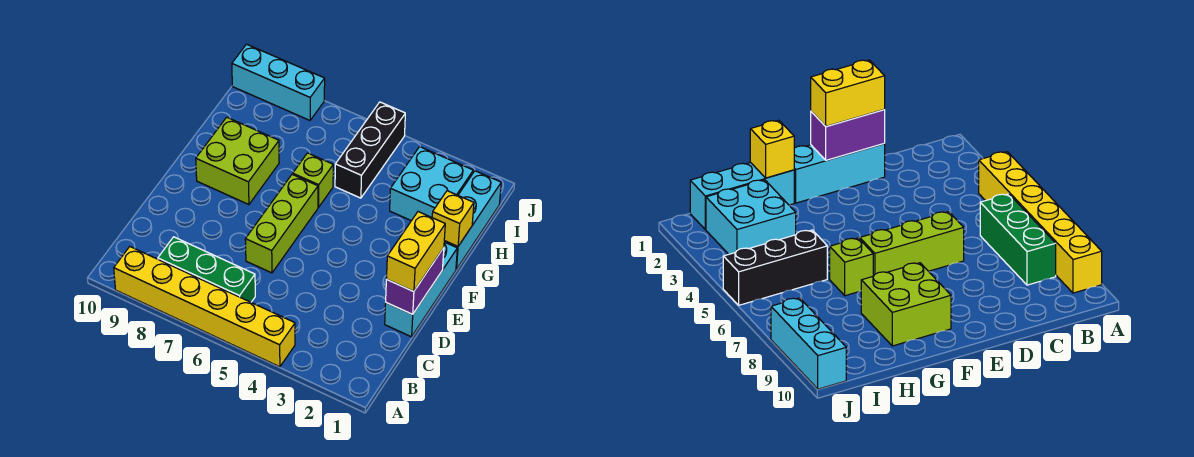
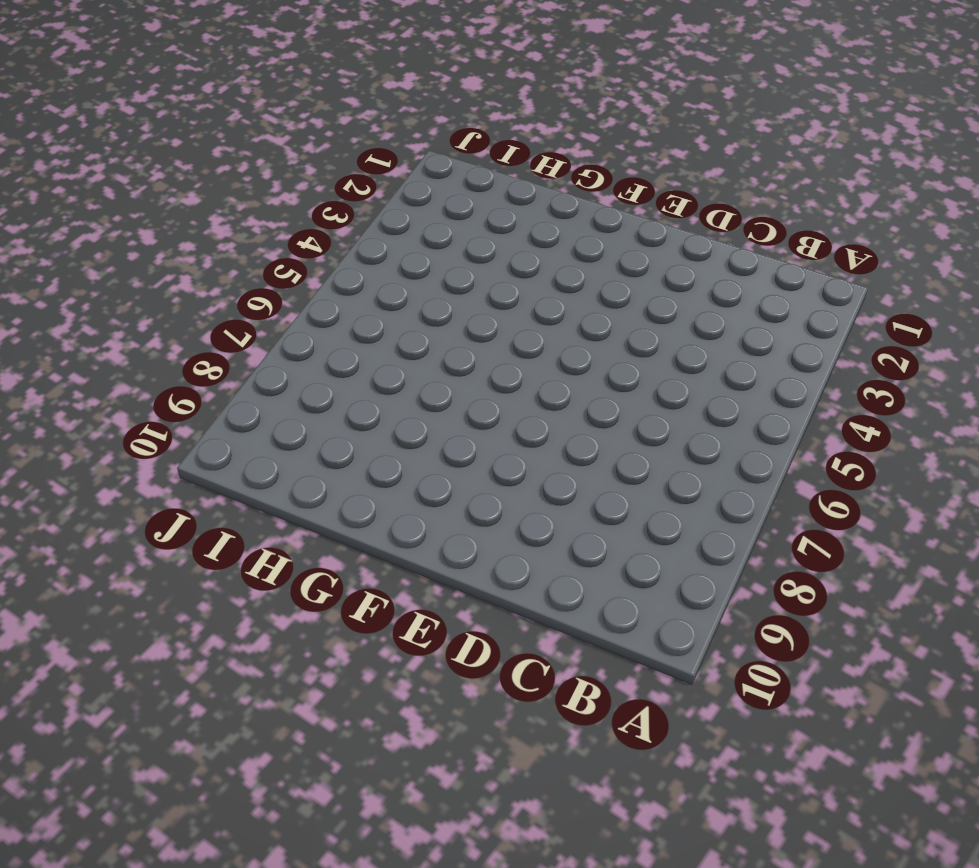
none -> yellow brick A4:A9 level 1
none -> green brick B6:B8 level 1
none -> cyan brick D1:F1 level 1

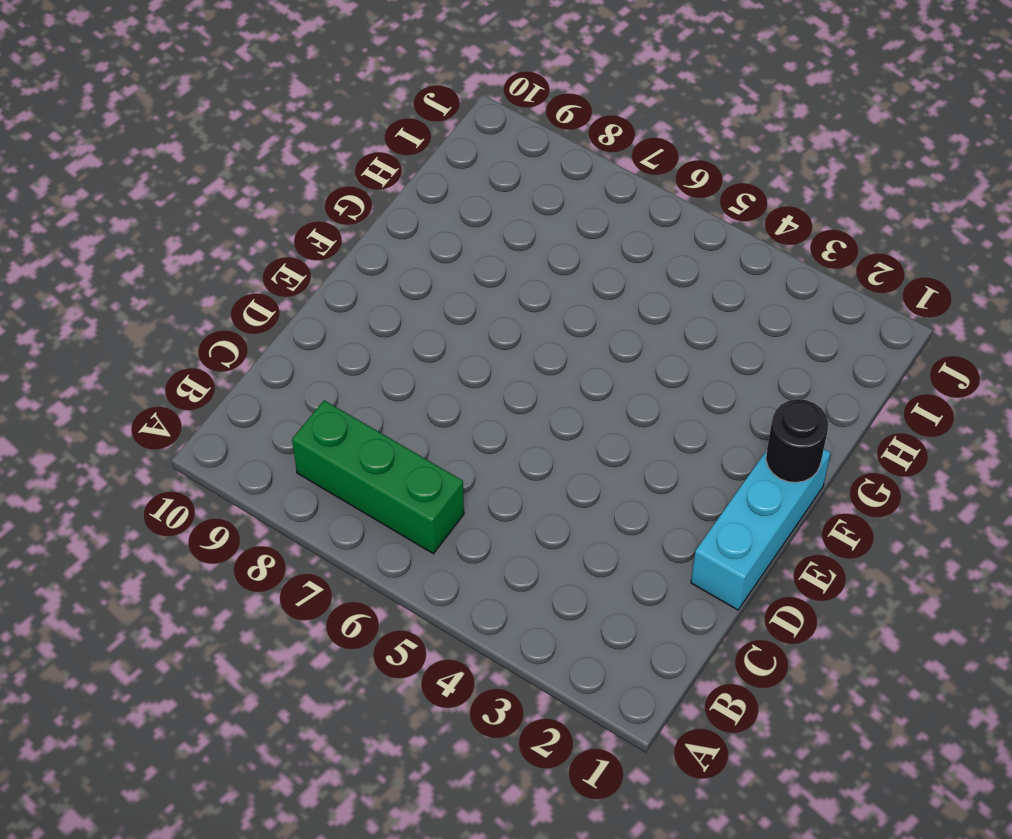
black round brick F1 level 2 -> none
none -> yellow brick A4:A9 level 1
none -> lime brick D6:F6 level 1
none -> lime brick F8:G9 level 1

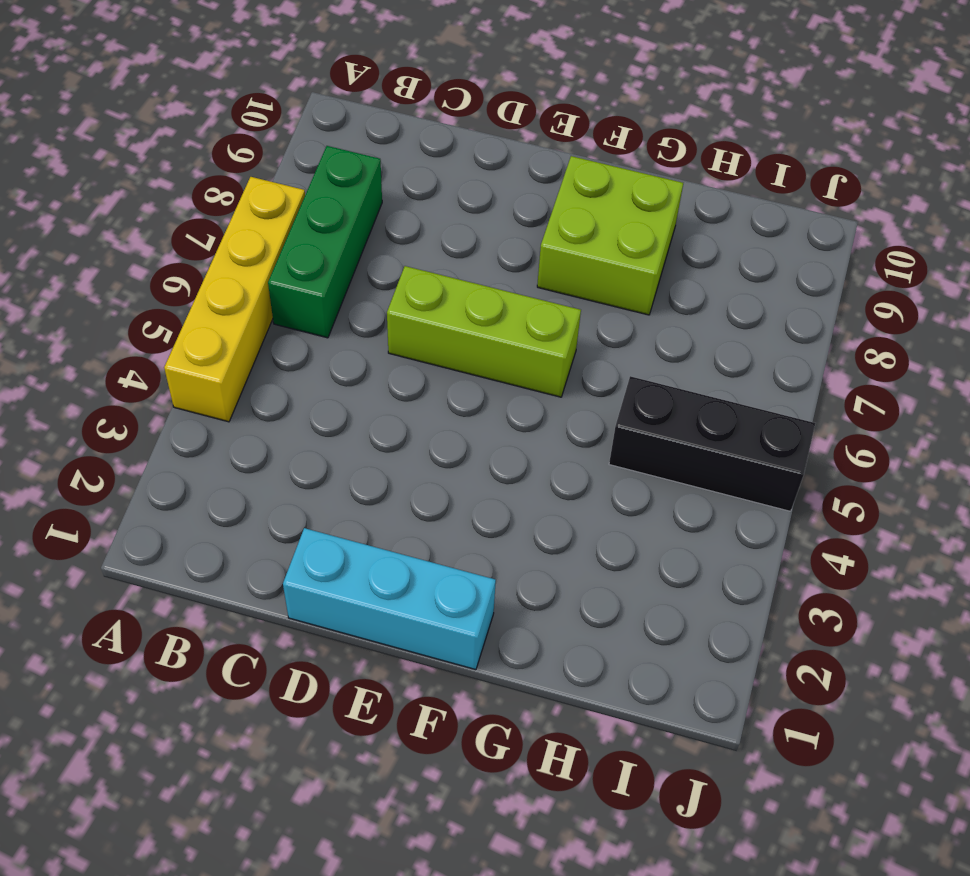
yellow brick A4:A7 level 1 -> yellow brick A4:A9 level 1
none -> cyan brick G1:I1 level 1
none -> lime brick G6 level 1
none -> cyan brick H2:I3 level 1

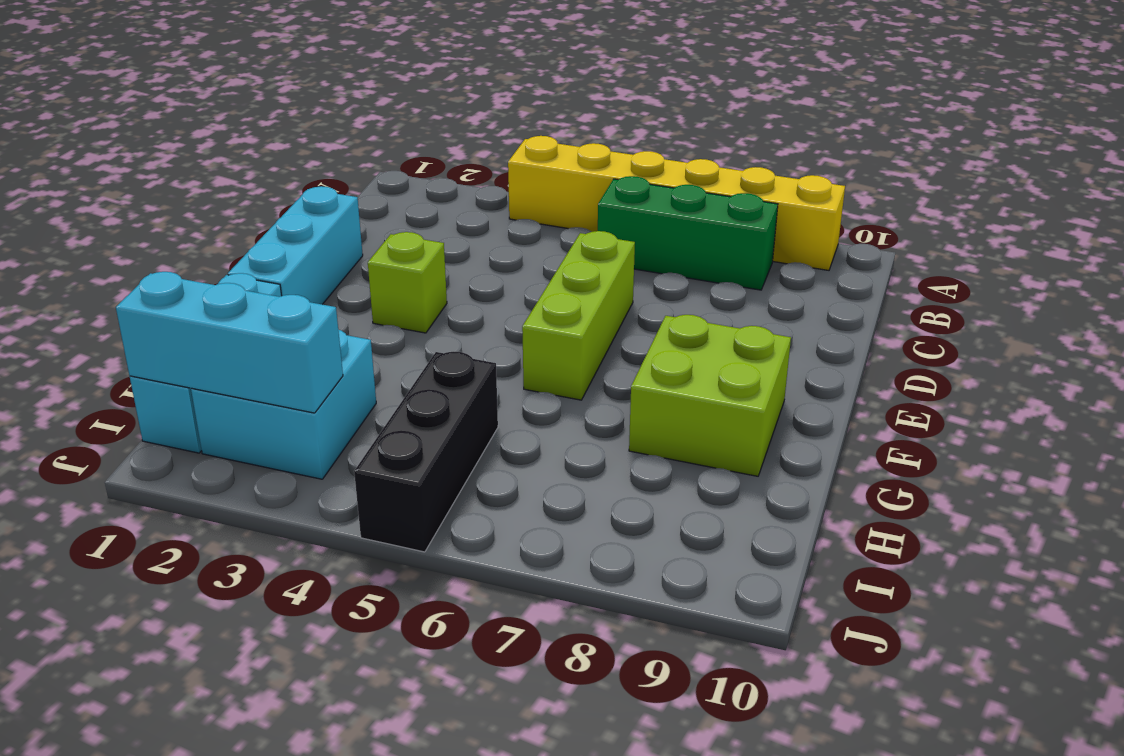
lime brick E3 level 1 -> lime brick G6 level 1
cyan brick I1:I3 level 2 -> cyan brick J8:J10 level 1
none -> purple brick D1:E1 level 2
none -> yellow brick G1 level 2
none -> yellow brick D1:E1 level 3

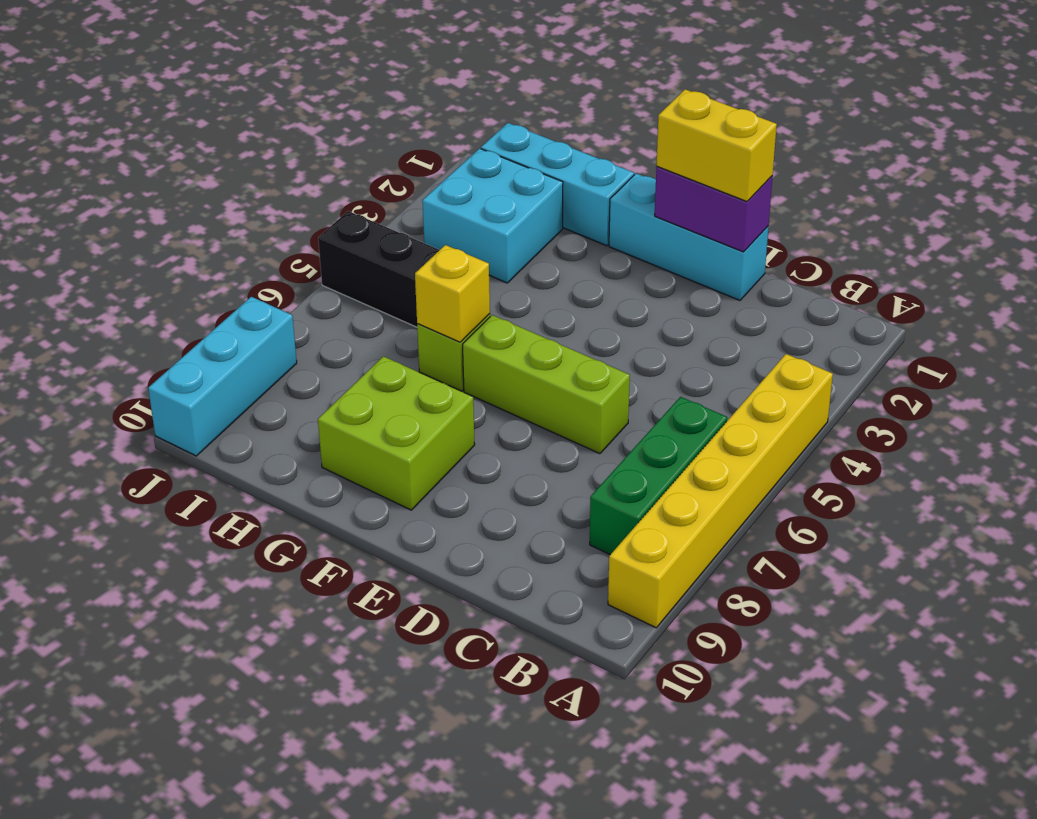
yellow brick G6 level 2 -> yellow brick G1 level 2

